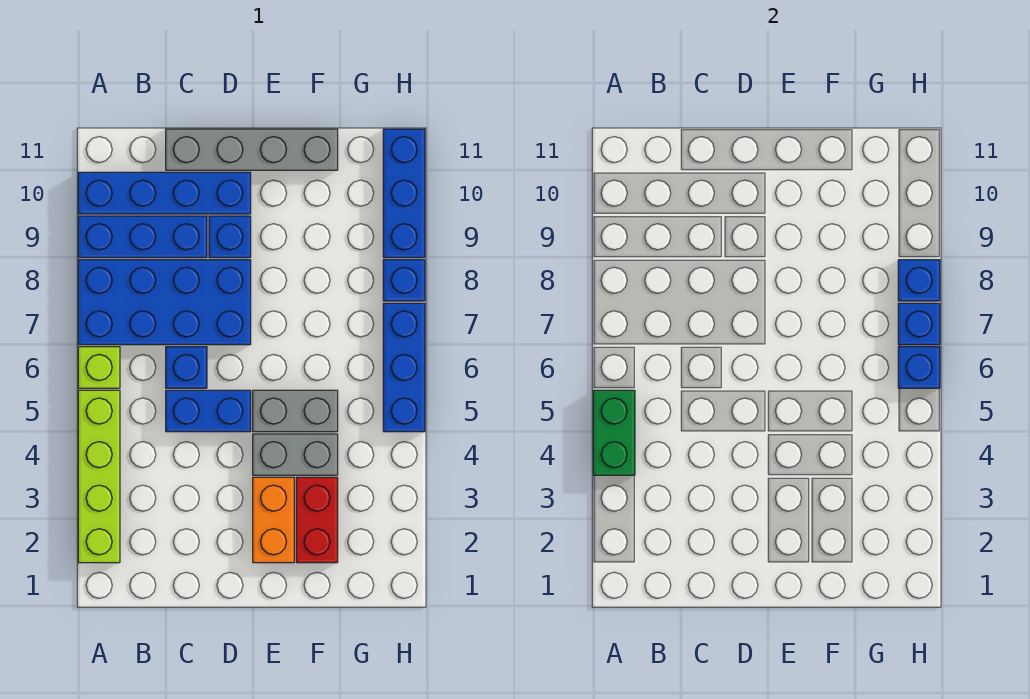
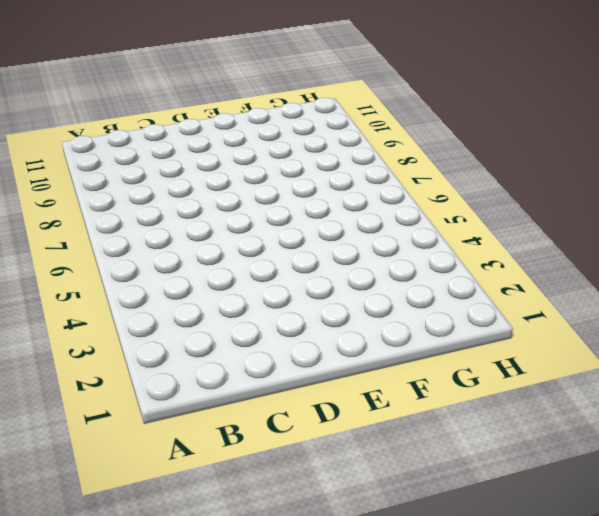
none -> lime brick A2:A5 level 1
none -> lime brick A6 level 1
none -> blue brick A7:D8 level 1

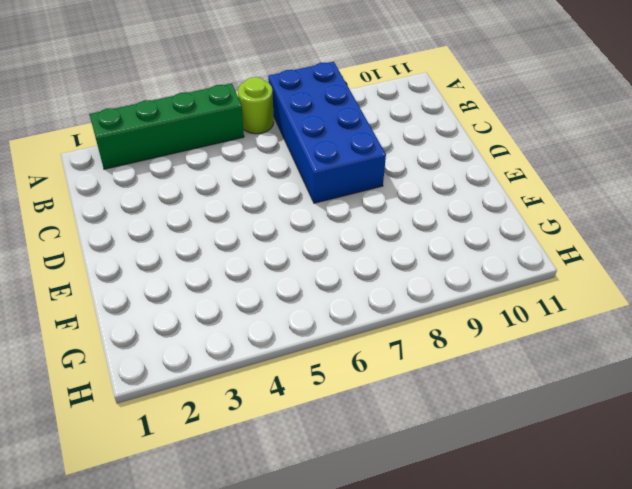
green brick A2:A5 level 1 -> lime brick A2:A5 level 1
lime round brick A6 level 1 -> lime brick A6 level 1
none -> blue brick A9:C9 level 1
none -> blue brick A10:D10 level 1
none -> blue brick C5:D5 level 1

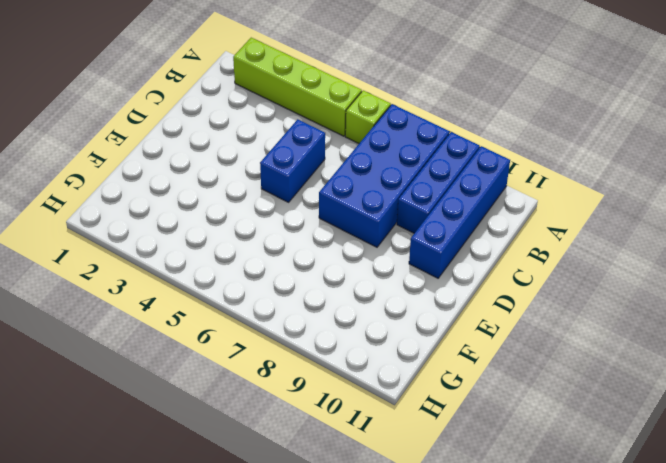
none -> blue brick C6 level 1
none -> grey brick C11:F11 level 1
none -> blue brick D9 level 1

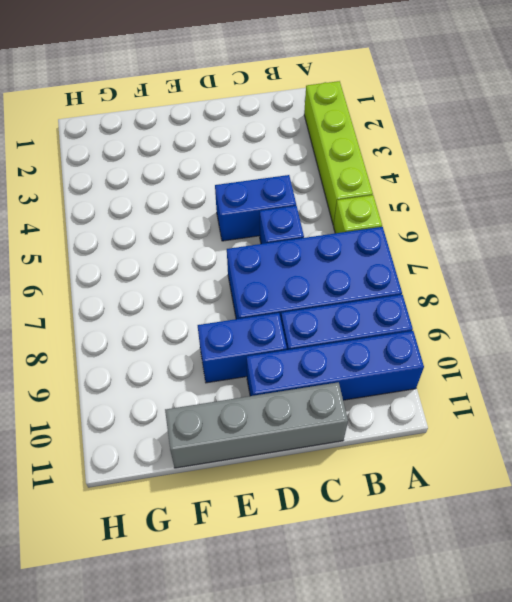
blue brick D9:E9 level 1 -> blue brick D9 level 1
none -> orange brick E2:E3 level 1
none -> grey brick E4:F4 level 1
none -> grey brick E5:F5 level 1

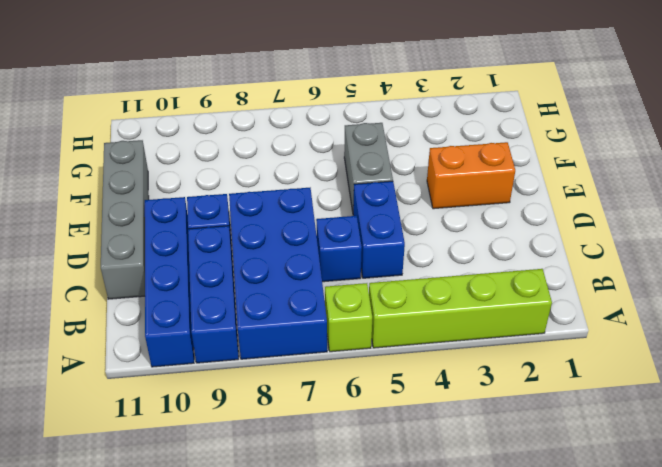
none -> grey brick E4:F4 level 1
none -> red brick F2:F3 level 1
none -> blue brick H5:H7 level 1

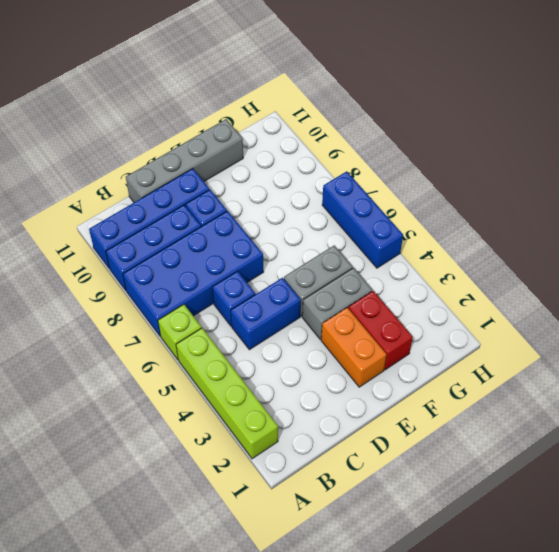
none -> blue brick H8 level 1
none -> blue brick H9:H11 level 1
none -> green brick A4:A5 level 2

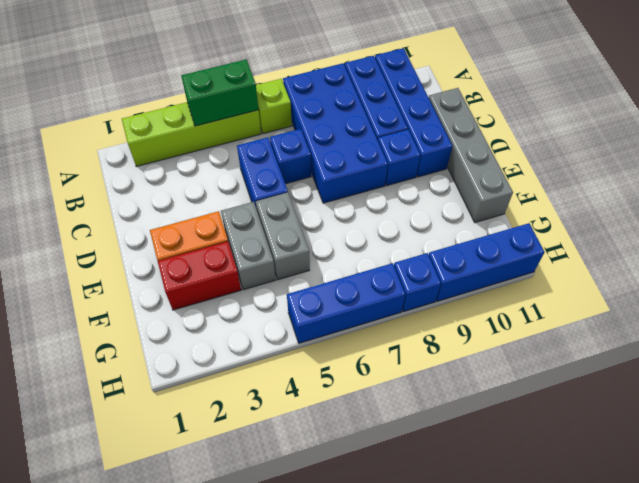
none -> blue brick H6 level 2
none -> blue brick H7 level 2
none -> blue brick H8 level 2

